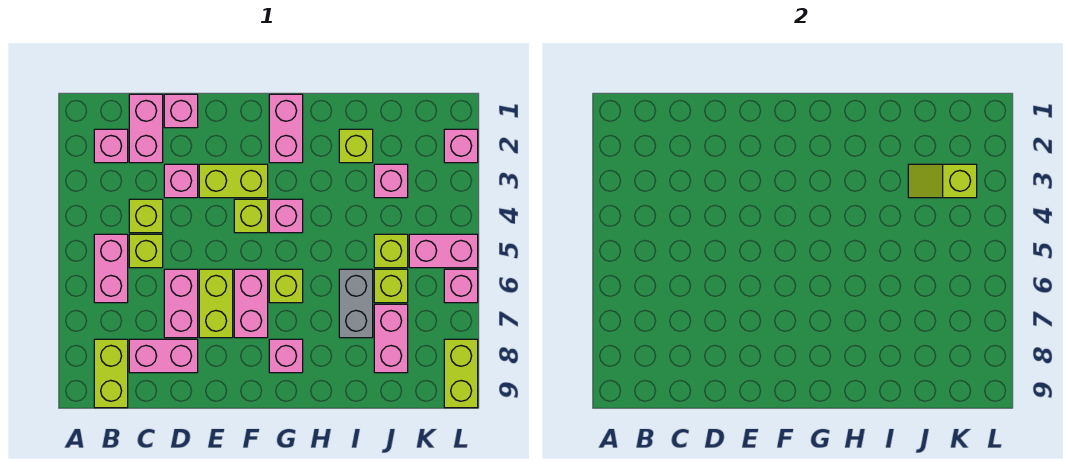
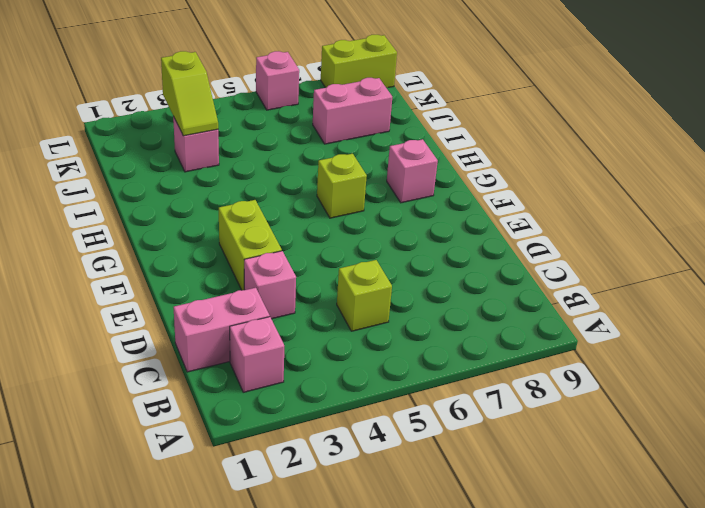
none -> pink brick B5:B6 level 1
none -> lime brick B8:B9 level 1
none -> lime brick C4 level 1

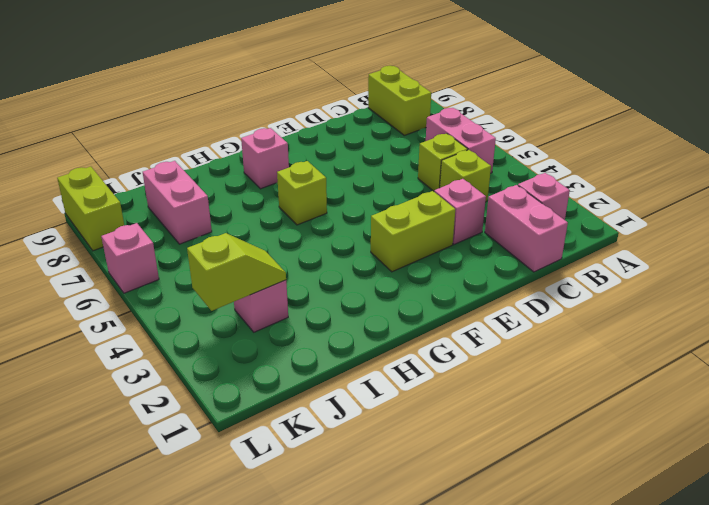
none -> pink brick C8:D8 level 1
none -> pink brick D1 level 1
none -> pink brick D6:D7 level 1

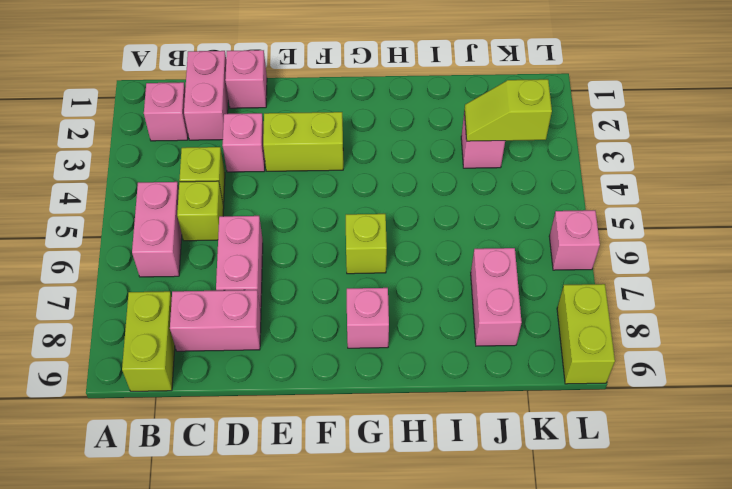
none -> lime brick E6:E7 level 1
none -> lime brick F4 level 1
none -> pink brick F6:F7 level 1

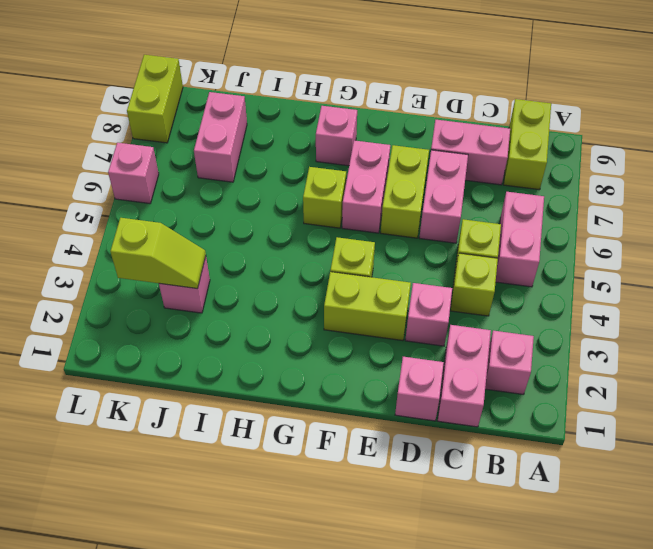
none -> pink brick G1:G2 level 1
none -> pink brick G4 level 1
none -> lime brick I2 level 1

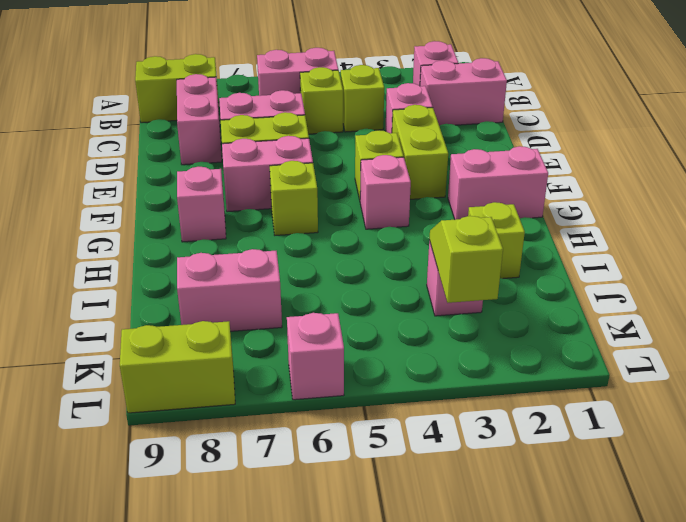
none -> pink brick D1 level 1
none -> grey brick I6:I7 level 1
none -> lime brick J5 level 1

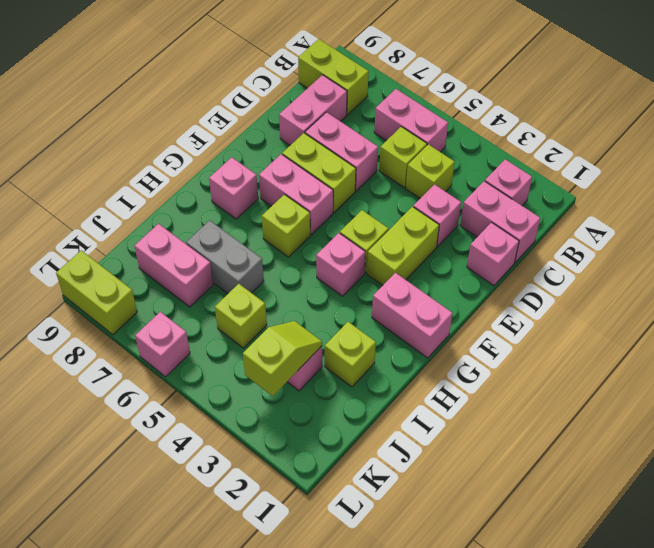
none -> lime brick J6 level 1
none -> pink brick K5:L5 level 1
none -> pink brick L2 level 1

